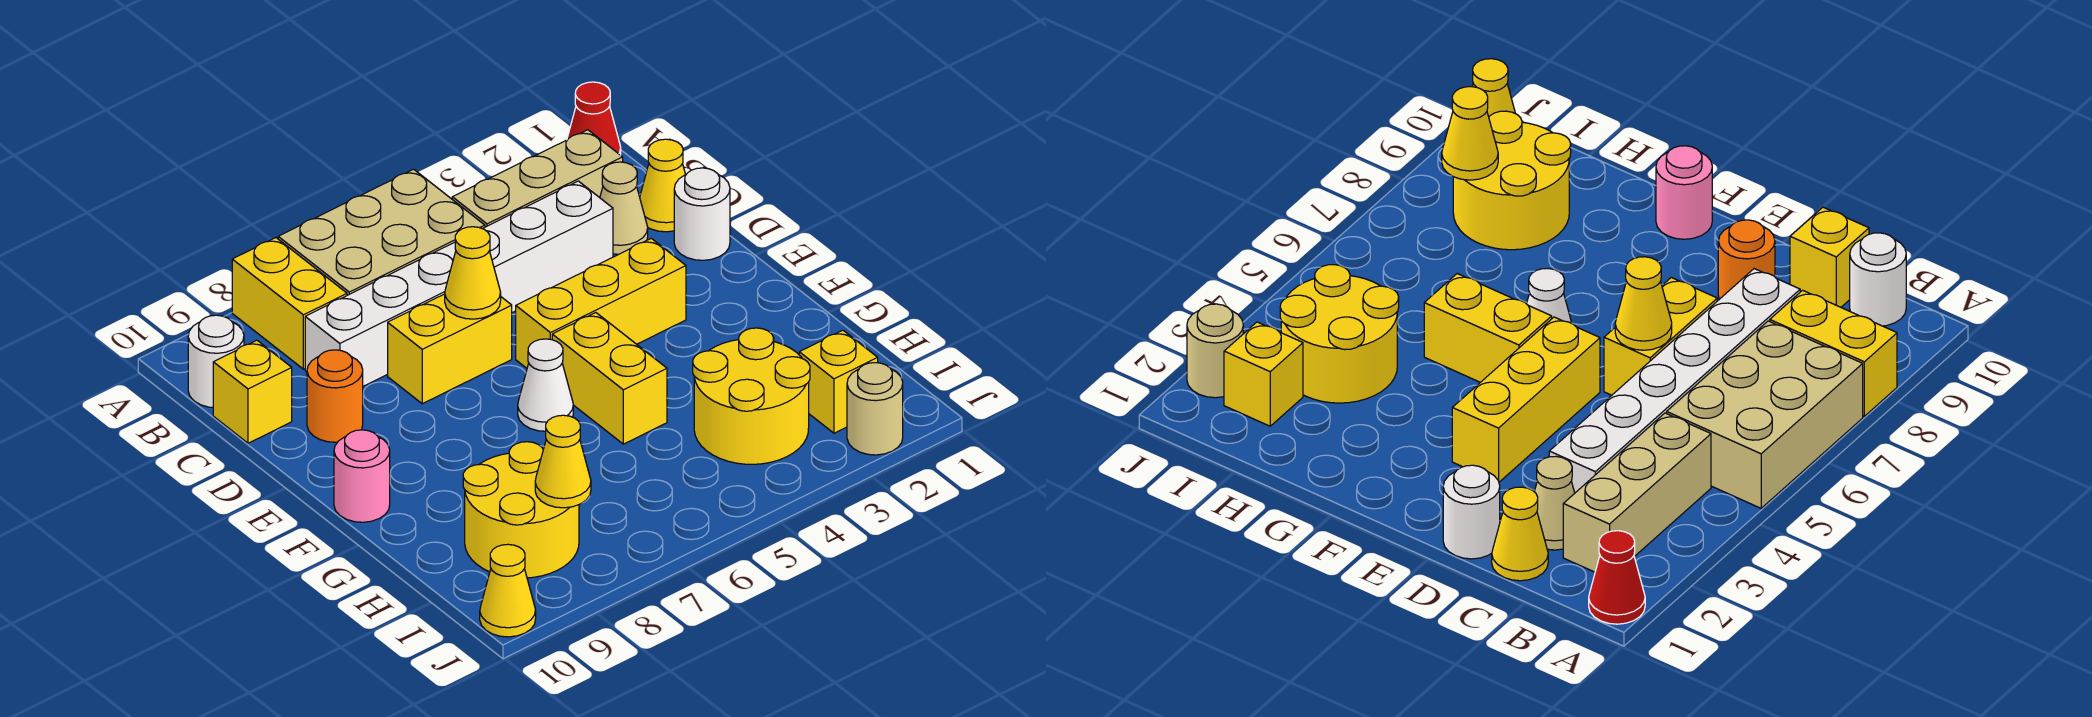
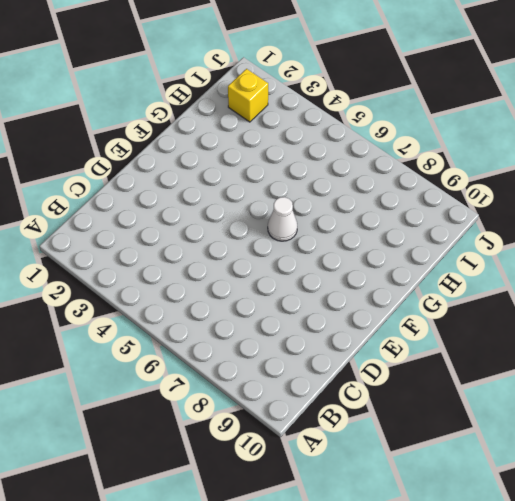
none -> red cone A1 level 1
none -> tan brick A5:B7 level 1
none -> yellow brick A8:B8 level 1

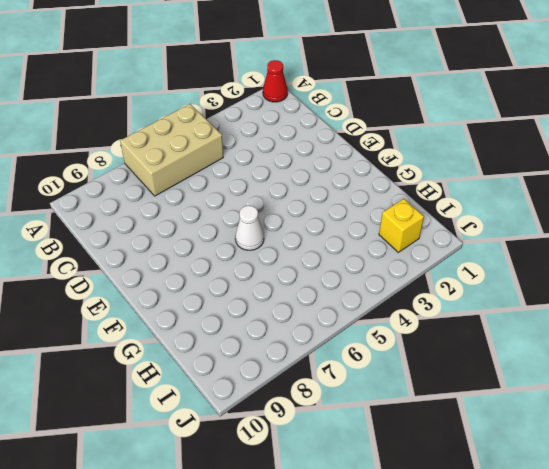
none -> yellow brick A8:B8 level 1
none -> tan brick B2:B4 level 1
none -> white round brick B10 level 1

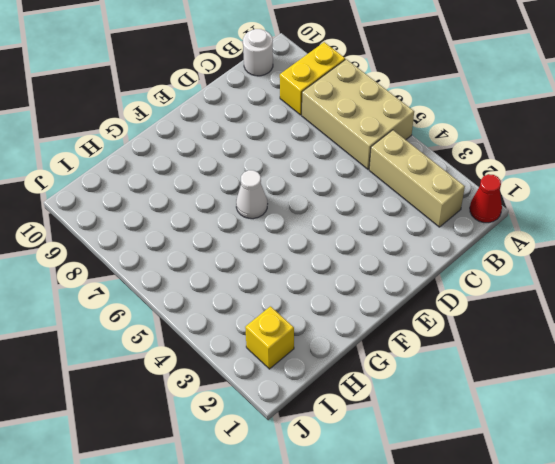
none -> yellow cone C1 level 1
none -> tan cone C2 level 1
none -> white brick C3:C8 level 1

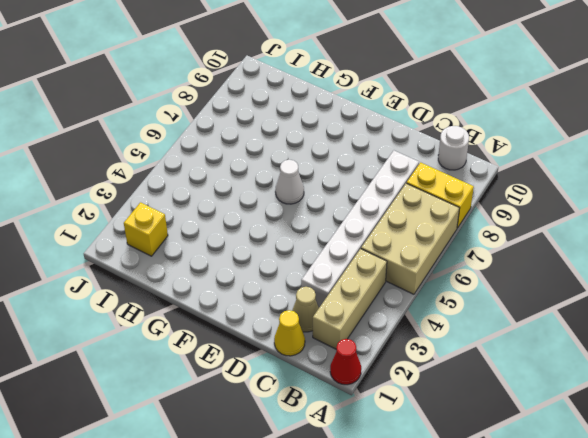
none -> yellow brick C10 level 1
none -> white round brick D1 level 1
none -> yellow brick D6:D7 level 1

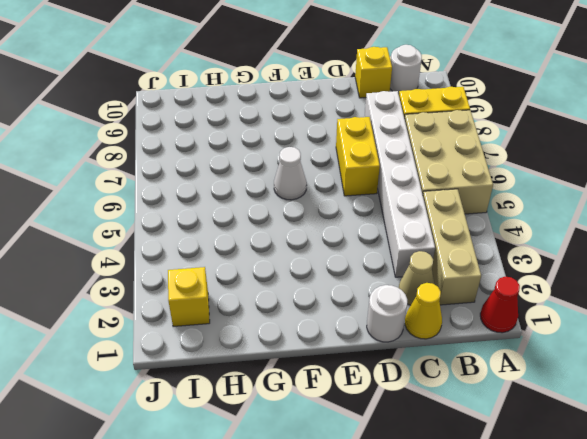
none -> orange round brick D9 level 1
none -> yellow brick E3:E5 level 1
none -> yellow brick F5:G5 level 1

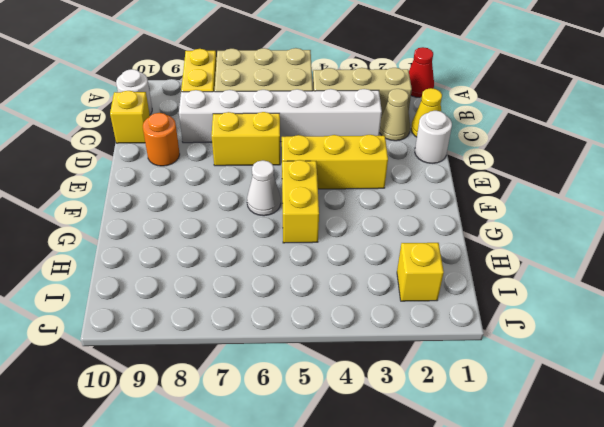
none -> pink round brick F10 level 1
none -> yellow round brick H3:I4 level 1
none -> yellow round brick H8:I9 level 1

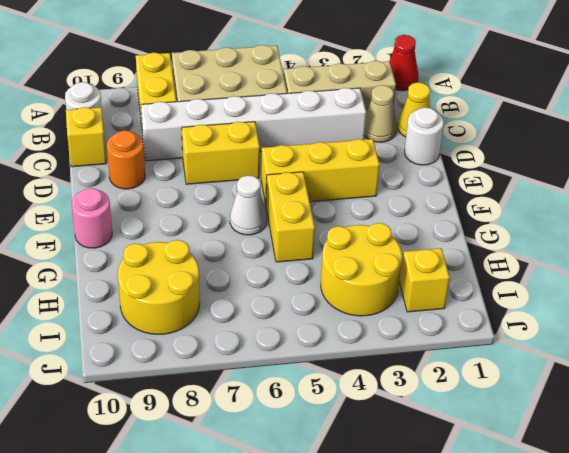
none -> tan round brick J2 level 1
none -> yellow cone J10 level 1
none -> yellow cone D6 level 2

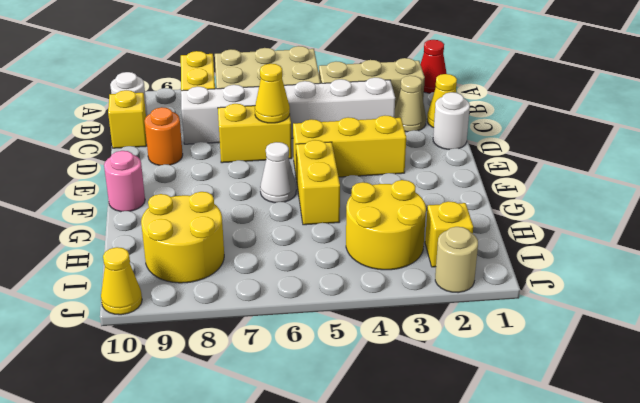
none -> yellow cone I8 level 2

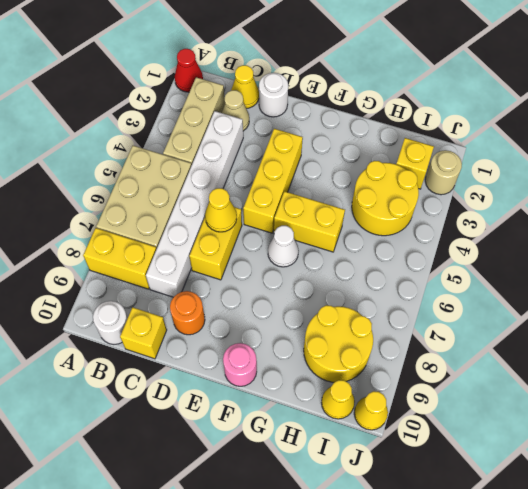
yellow cone I10 level 1 -> yellow cone I8 level 2

